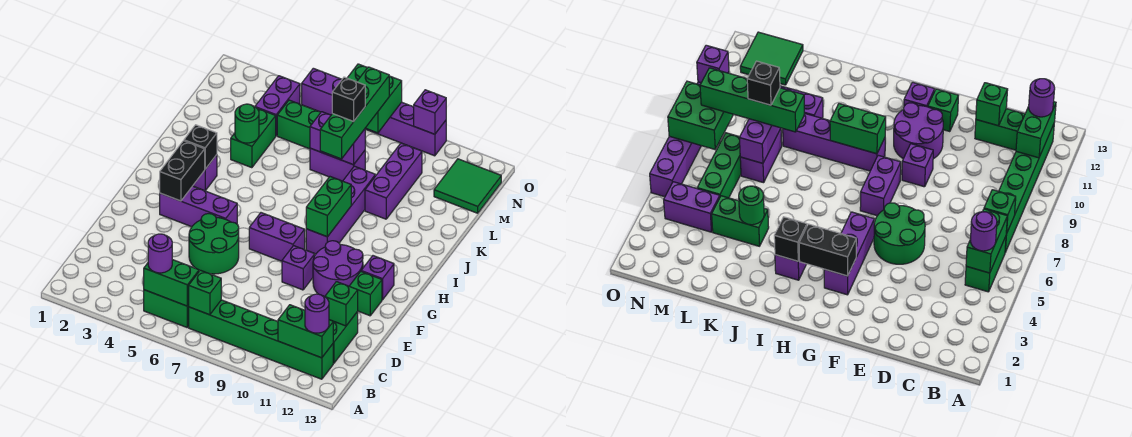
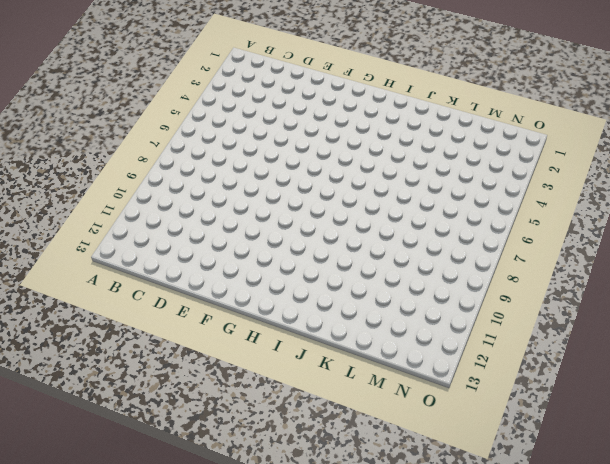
none -> green brick B5:B6 level 1
none -> green brick B7:B12 level 1
none -> green brick C12:D12 level 1
none -> green round brick E5:F6 level 1

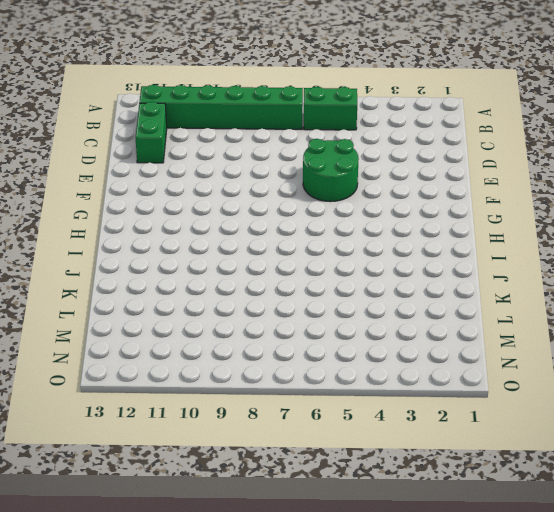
none -> purple brick F9 level 1
none -> purple round brick F10:G11 level 1
none -> green brick F12 level 1
none -> purple brick G3:G5 level 1

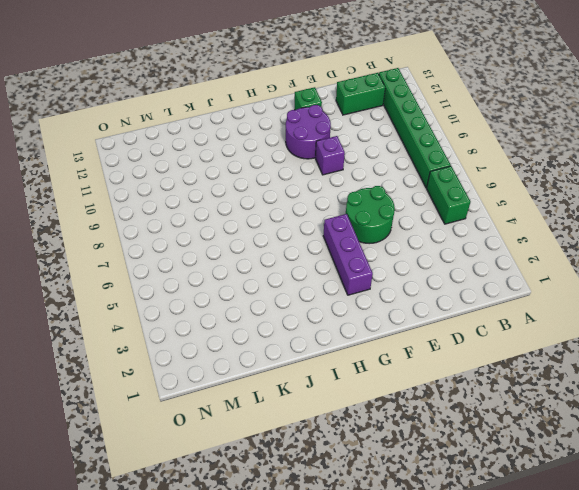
none -> purple brick G7:G8 level 1
none -> purple brick G12 level 1
none -> purple brick H9:K9 level 1
none -> purple brick I3 level 1

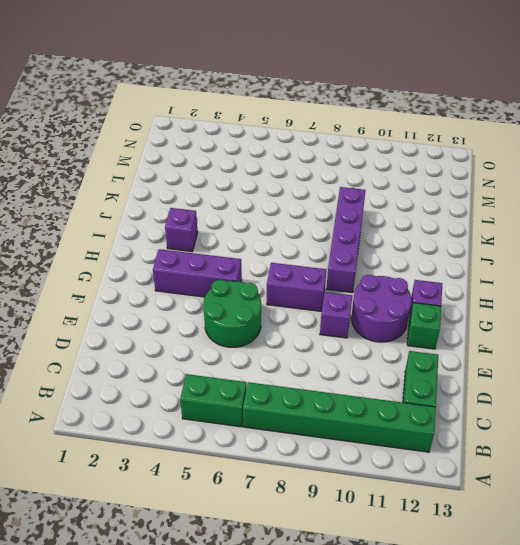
none -> green brick K4:L4 level 1
none -> purple brick K10:M10 level 1
none -> purple brick L7:L8 level 1
none -> purple brick M4:N4 level 1

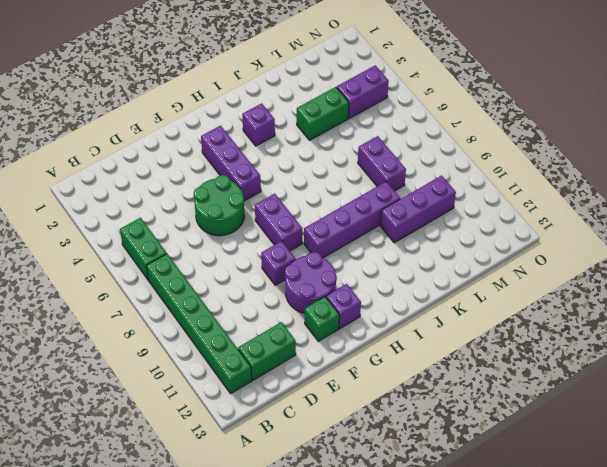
none -> green brick M5:M7 level 1
none -> green tile M12:N13 level 1
none -> purple brick O5:O10 level 1
none -> green brick B5:B6 level 2

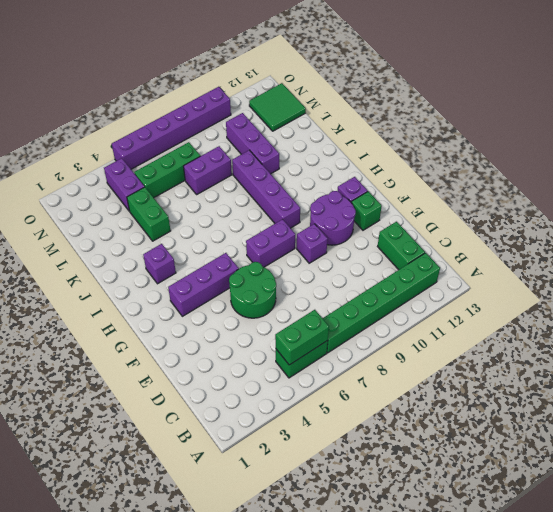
none -> green brick B7 level 2
none -> green brick B11:B12 level 2
none -> green brick D12 level 2
none -> black brick G3:H3 level 2

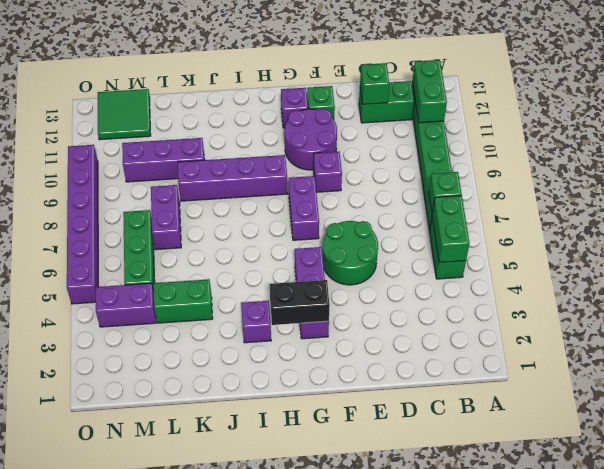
none -> green brick H9:I9 level 2
none -> black brick I3 level 2
none -> green round brick K4 level 2
none -> purple brick L7:L8 level 2

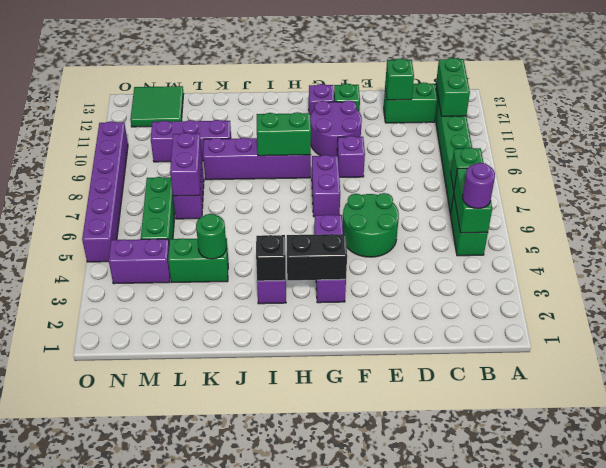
none -> green brick N7:O8 level 2
none -> purple brick O10 level 2
none -> purple round brick B12 level 3
none -> green brick K8:N8 level 3

